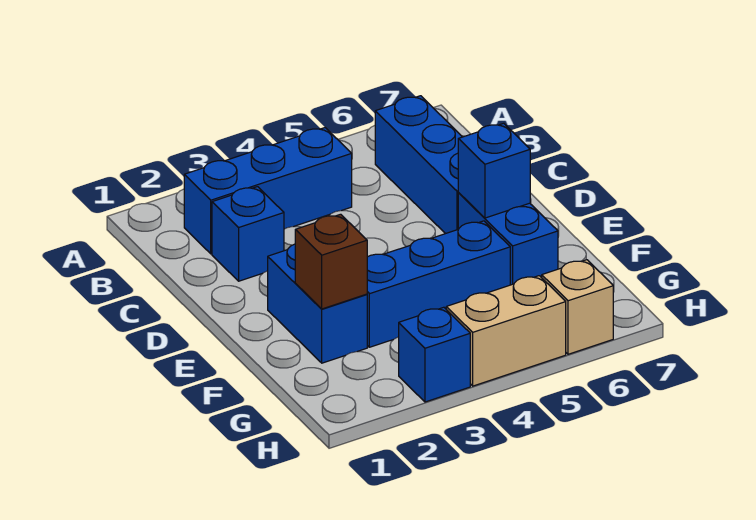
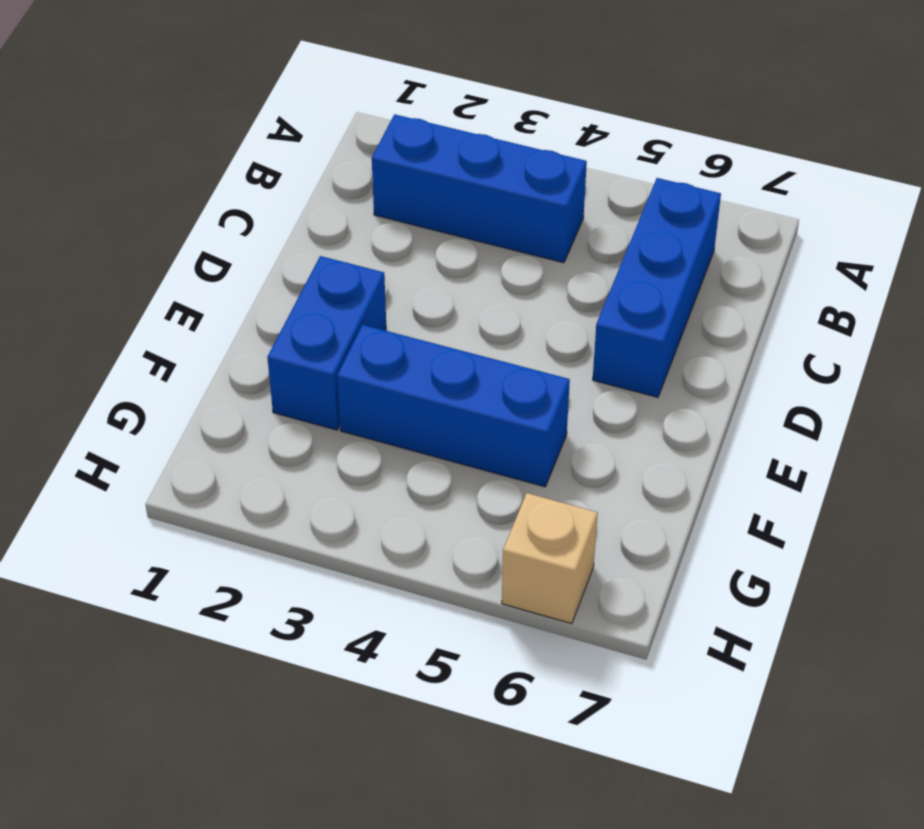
none -> blue brick C2 level 1
none -> blue brick E6:F6 level 1

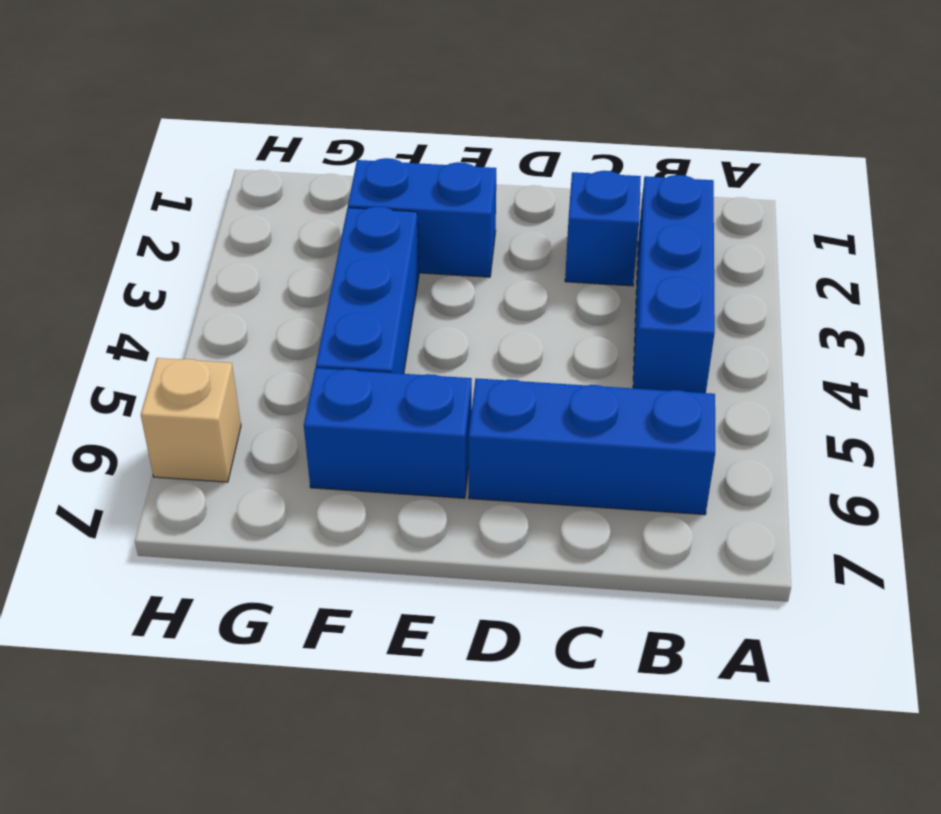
none -> blue brick H3 level 1
none -> tan brick H4:H5 level 1

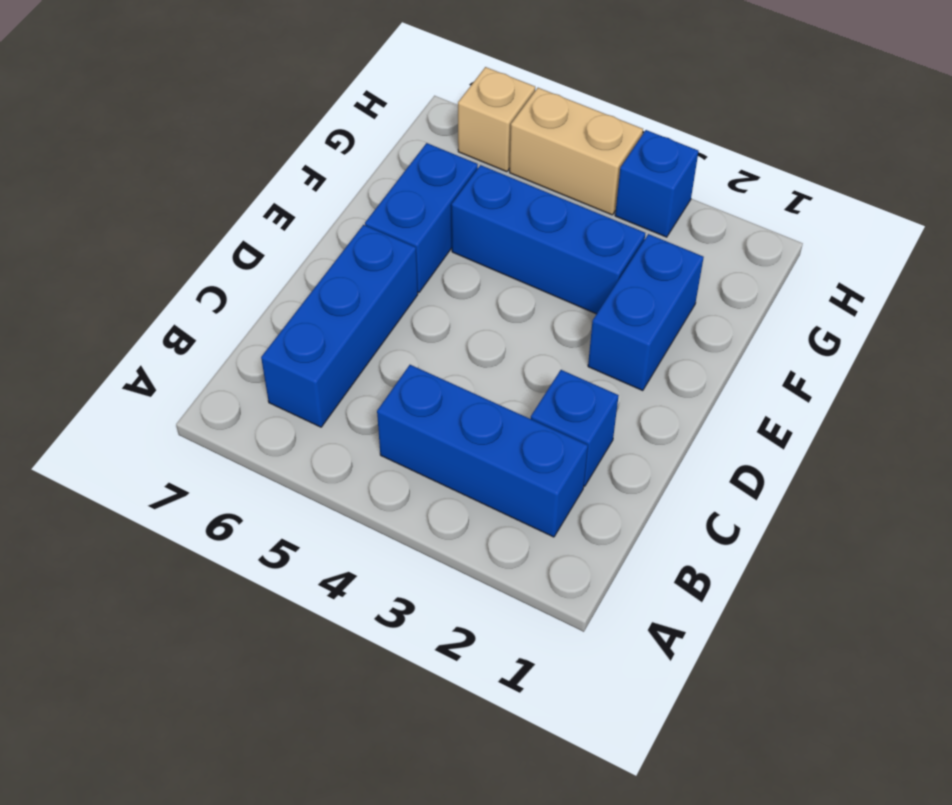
none -> blue brick E6 level 2
none -> brown brick F2 level 2

